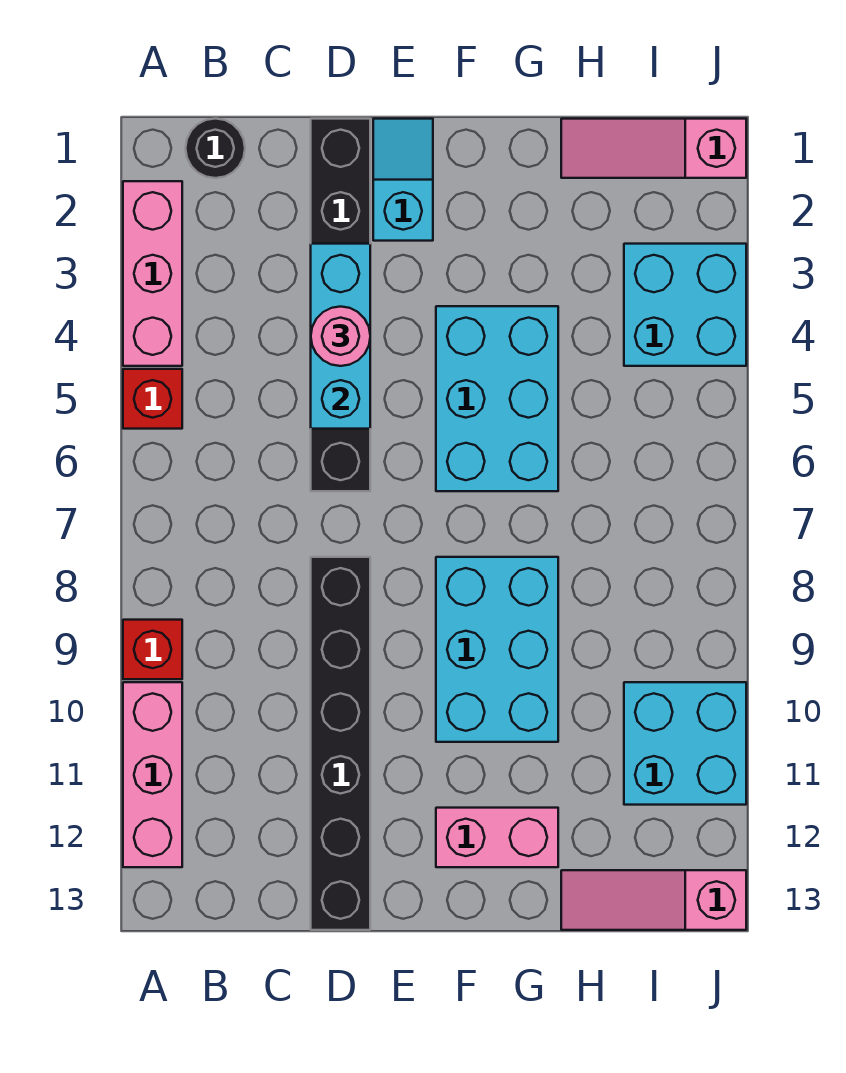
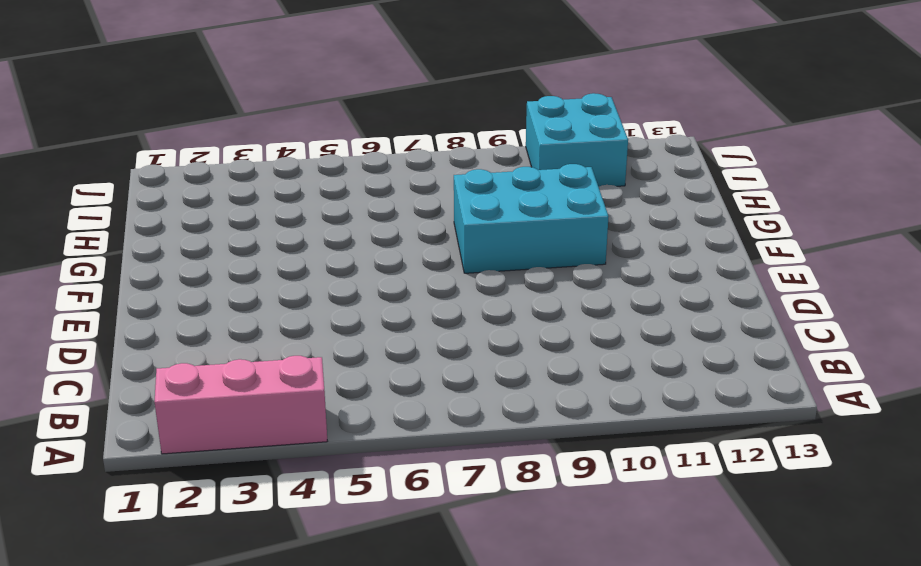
none -> red brick A5 level 1
none -> red brick A9 level 1
none -> pink brick A10:A12 level 1

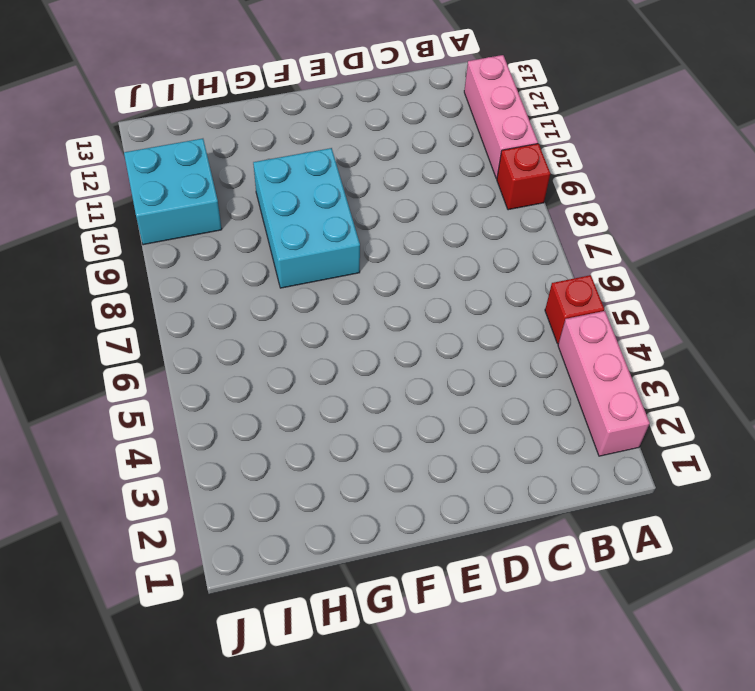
none -> black round brick B1 level 1
none -> black brick D1:D6 level 1
none -> black brick D8:D13 level 1

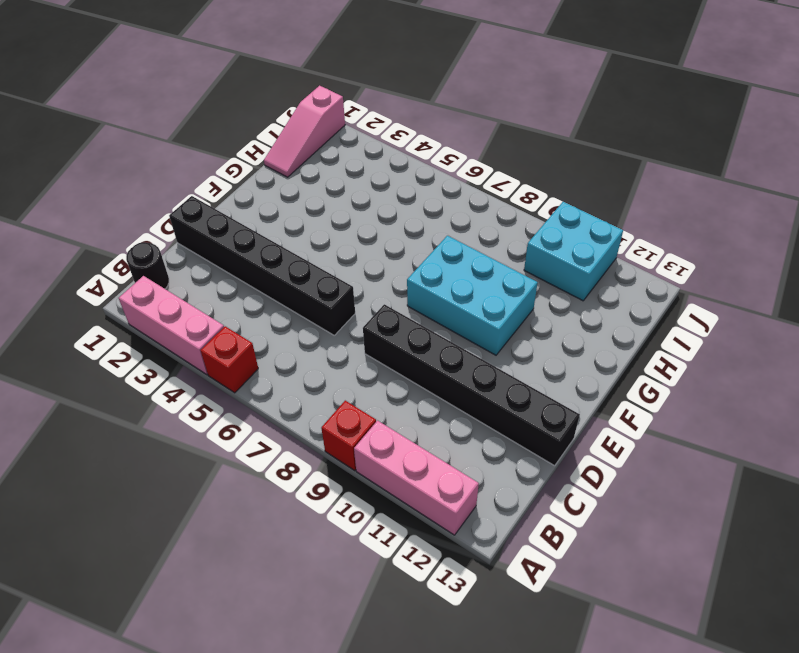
none -> cyan slope E1:E2 level 1 top 2
none -> cyan brick F4:G6 level 1
none -> pink brick F12:G12 level 1

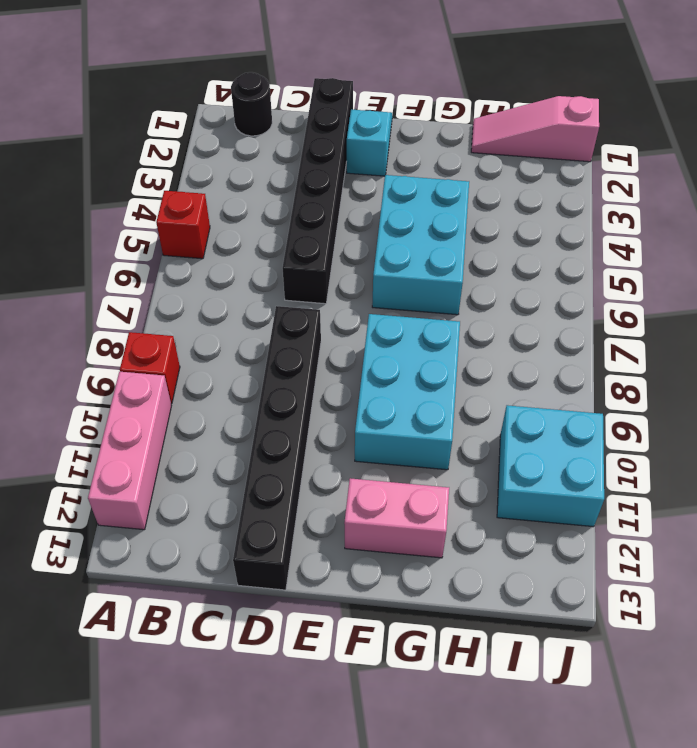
none -> pink brick A2:A4 level 1
none -> pink slope H13:J13 level 1 top J
none -> cyan brick I3:J4 level 1

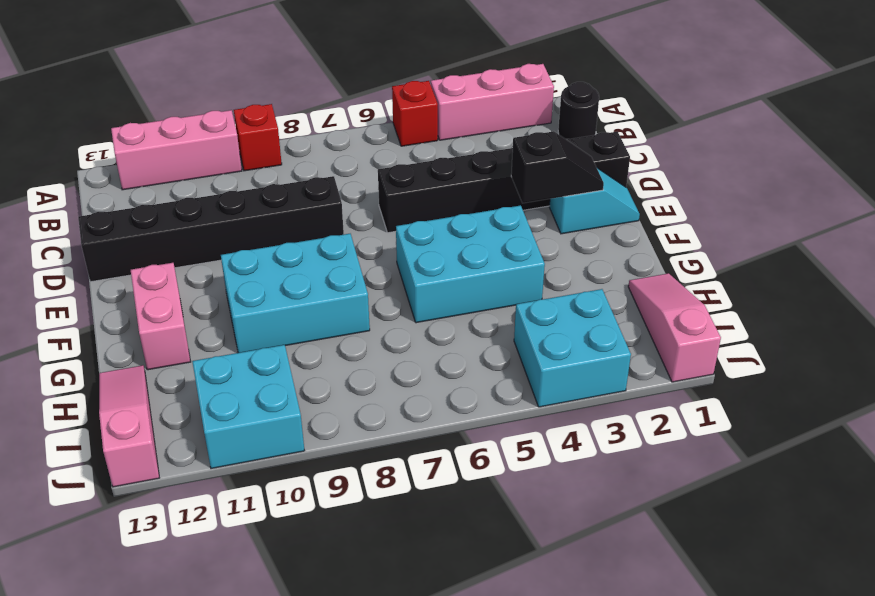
black slope E2:E3 level 2 top 3 -> none
none -> cyan brick D3:D5 level 2
none -> pink round brick D4 level 3

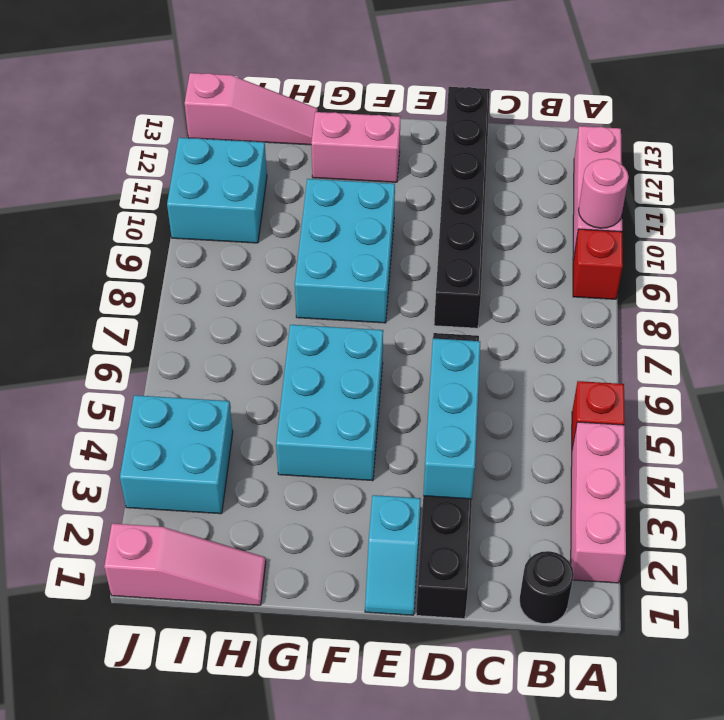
pink round brick A10 level 2 -> pink round brick D4 level 3

